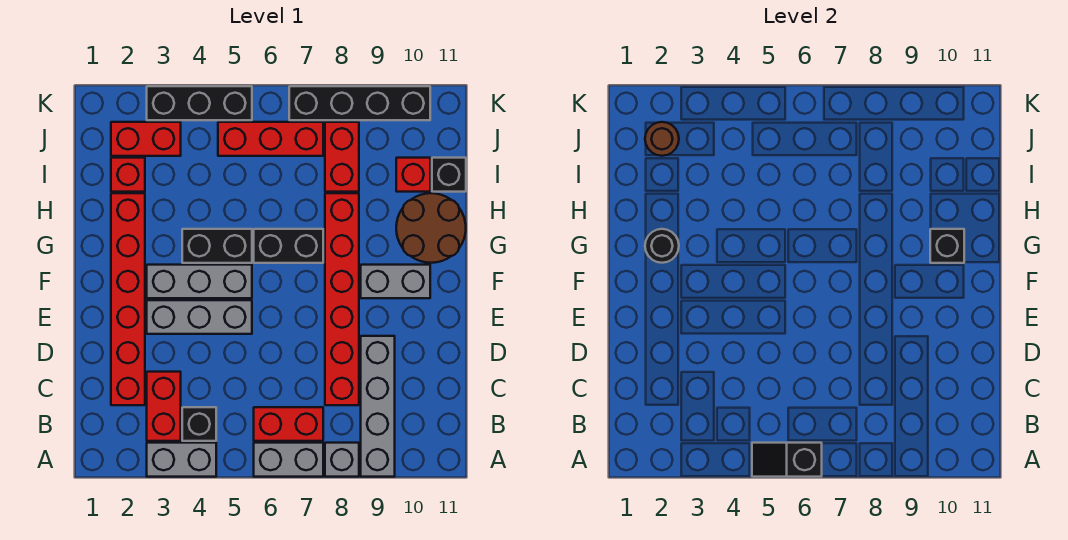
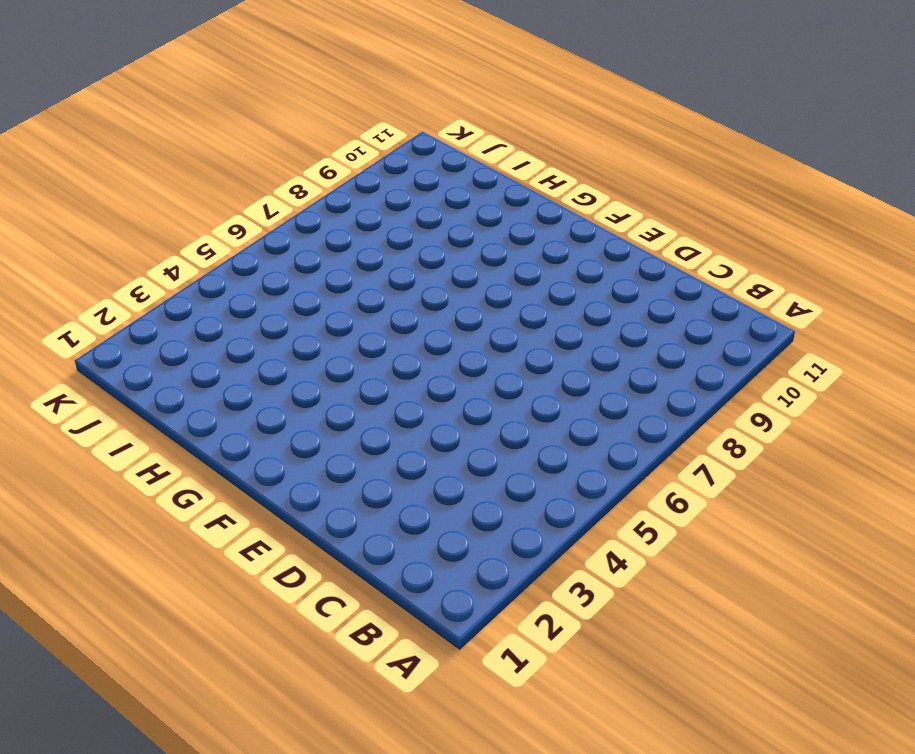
none -> grey brick A3:A4 level 1
none -> grey brick A6:A7 level 1
none -> grey brick A8 level 1

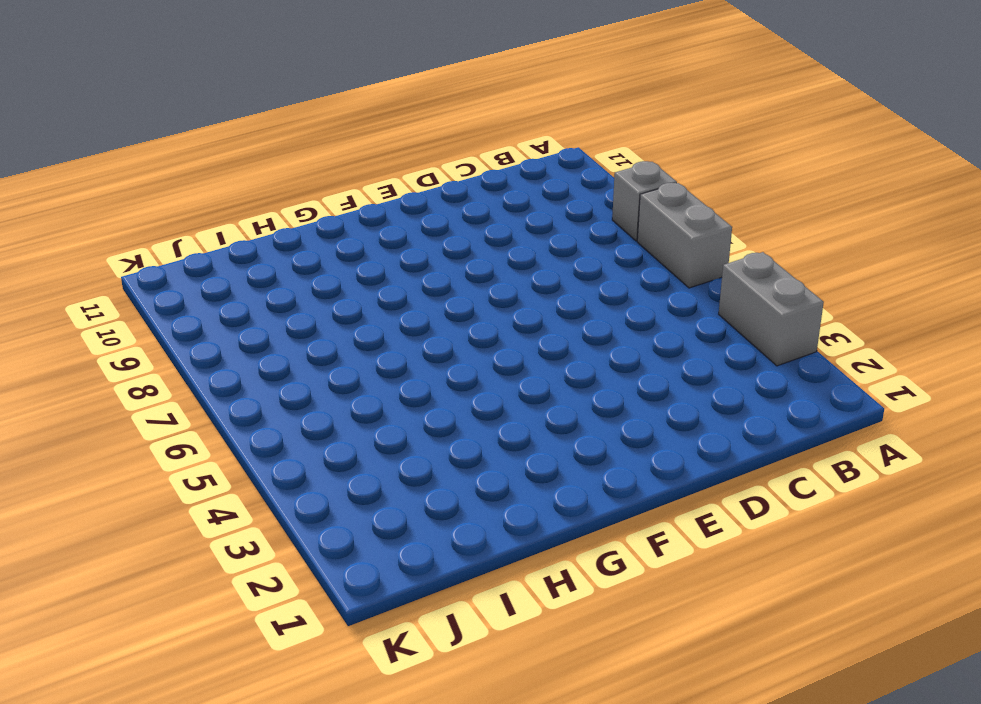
none -> grey brick A9:D9 level 1
none -> red brick B3:C3 level 1
none -> black brick B4 level 1

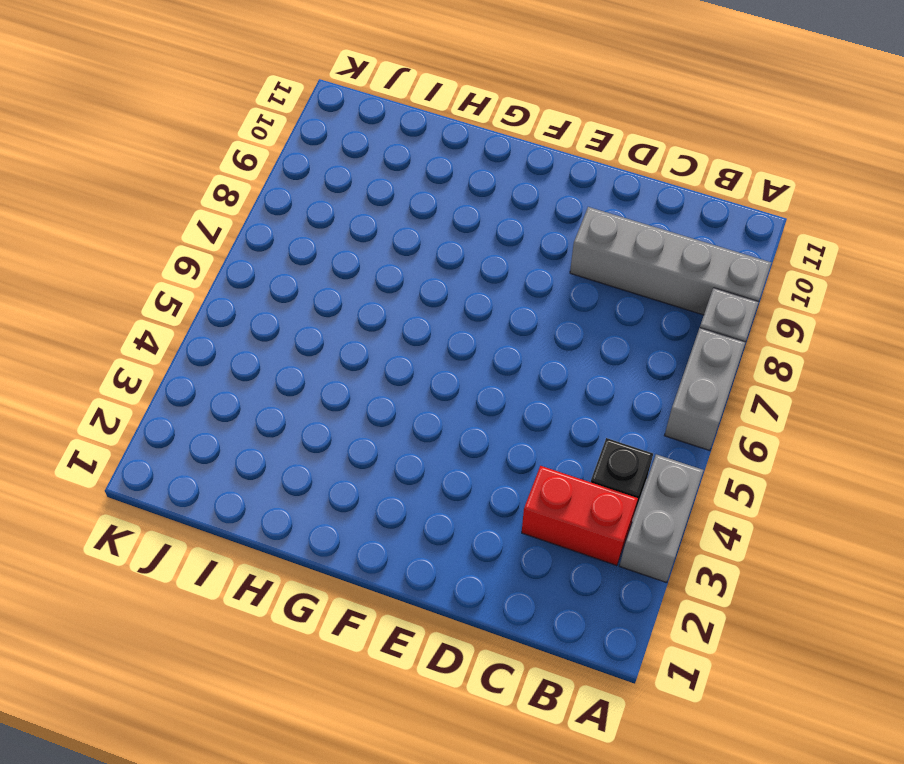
none -> red brick B6:B7 level 1
none -> red brick C2:H2 level 1
none -> red brick C8:H8 level 1

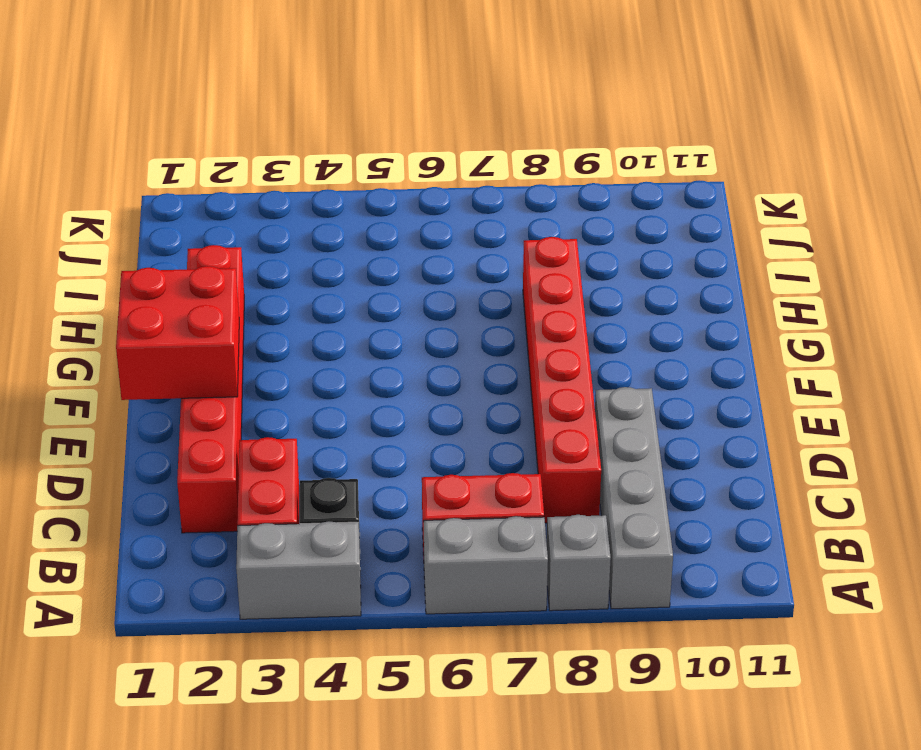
red brick E1:F2 level 2 -> none
none -> grey brick E3:E5 level 1
none -> grey brick F3:F5 level 1
none -> grey brick F9:F10 level 1

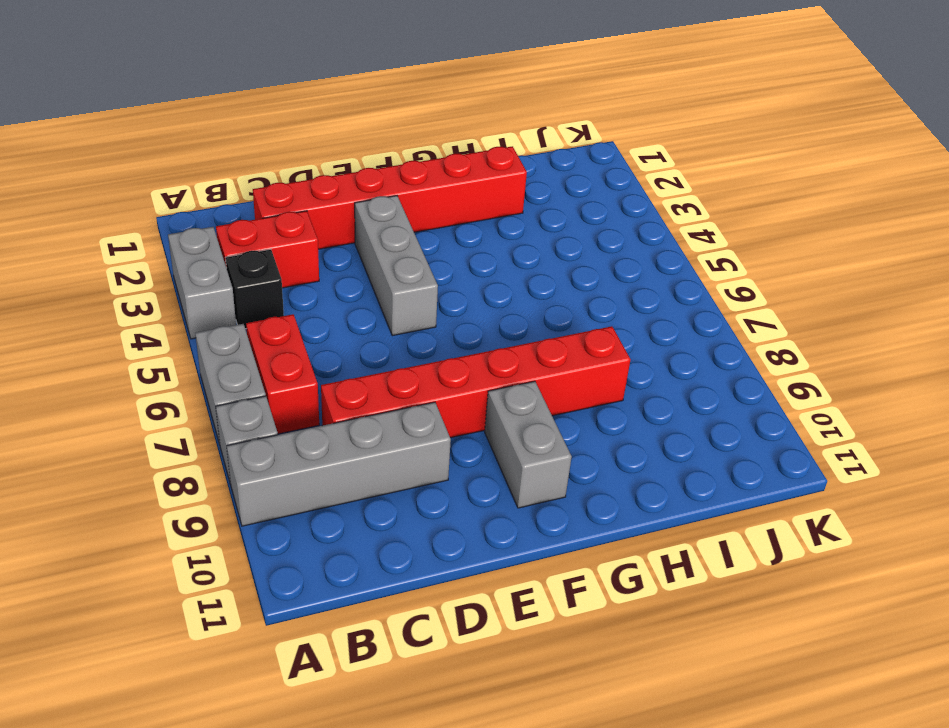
none -> grey brick F3:F5 level 1
none -> black brick G4:G5 level 1
none -> black brick G6:G7 level 1

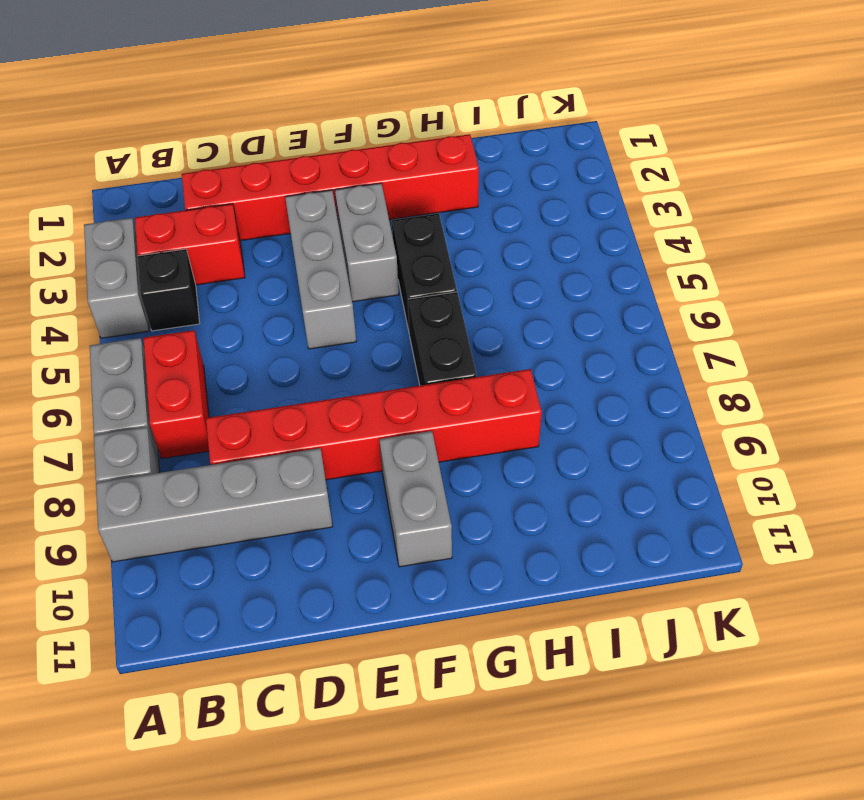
grey brick F3:F4 level 1 -> grey brick F3:F5 level 1
none -> brown round brick G10:H11 level 1
none -> red brick I2 level 1
none -> red brick I8:J8 level 1

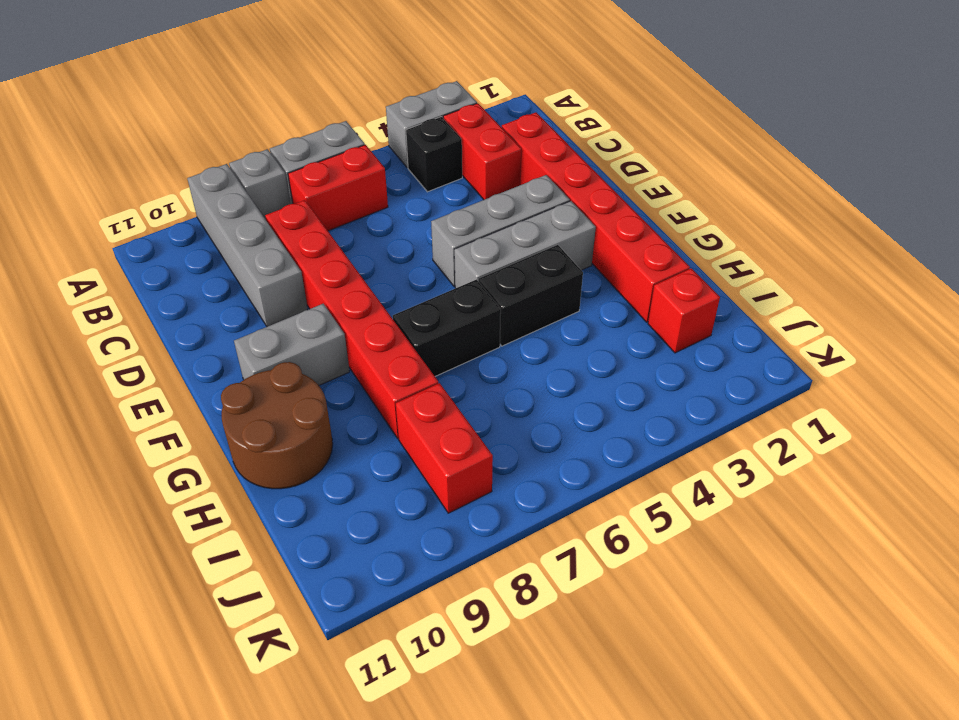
none -> red brick I10 level 1
none -> black brick I11 level 1
none -> red brick J2:J3 level 1

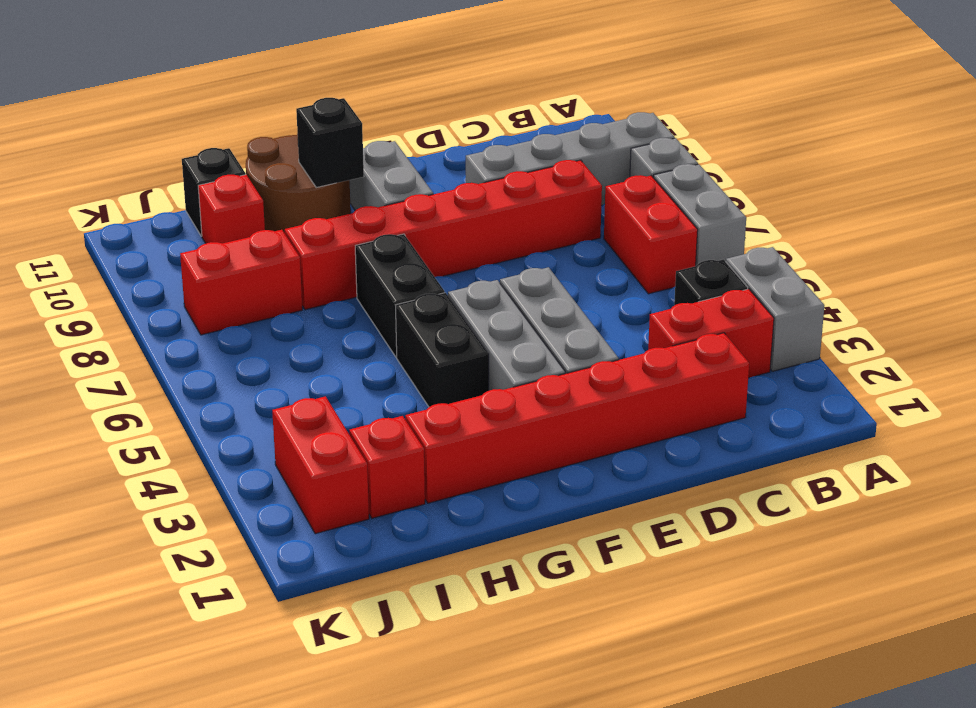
none -> red brick J5:J7 level 1
none -> black brick K3:K5 level 1
none -> black brick K7:K10 level 1

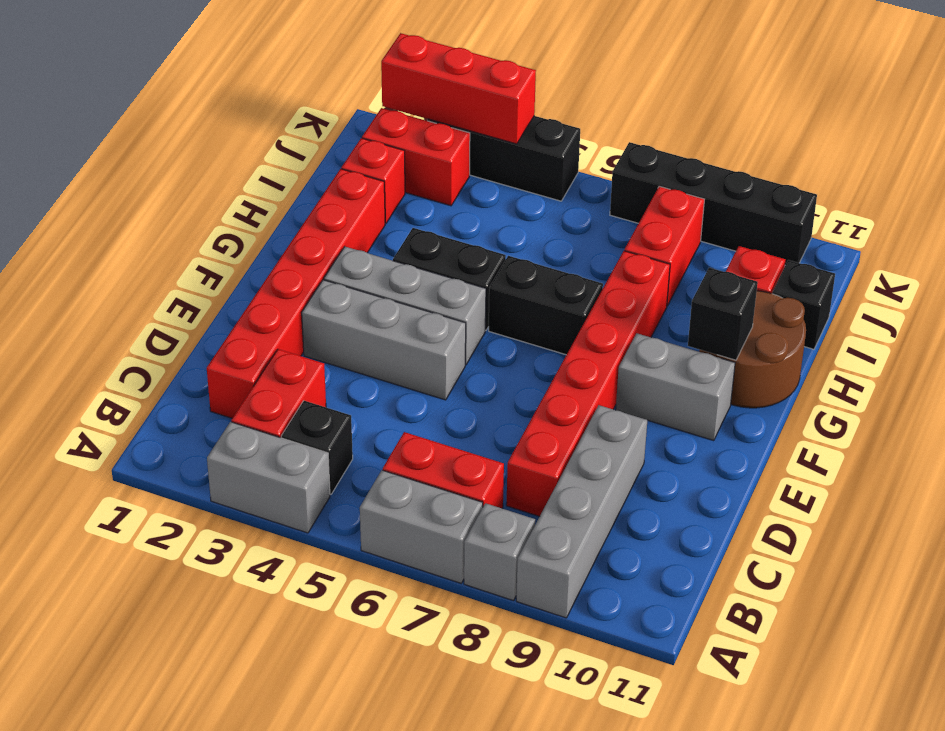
red brick K2:K4 level 2 -> red brick J5:J7 level 1
none -> black slope A5:A6 level 2 top 6
none -> black round brick G2 level 2
none -> brown round brick J2 level 2

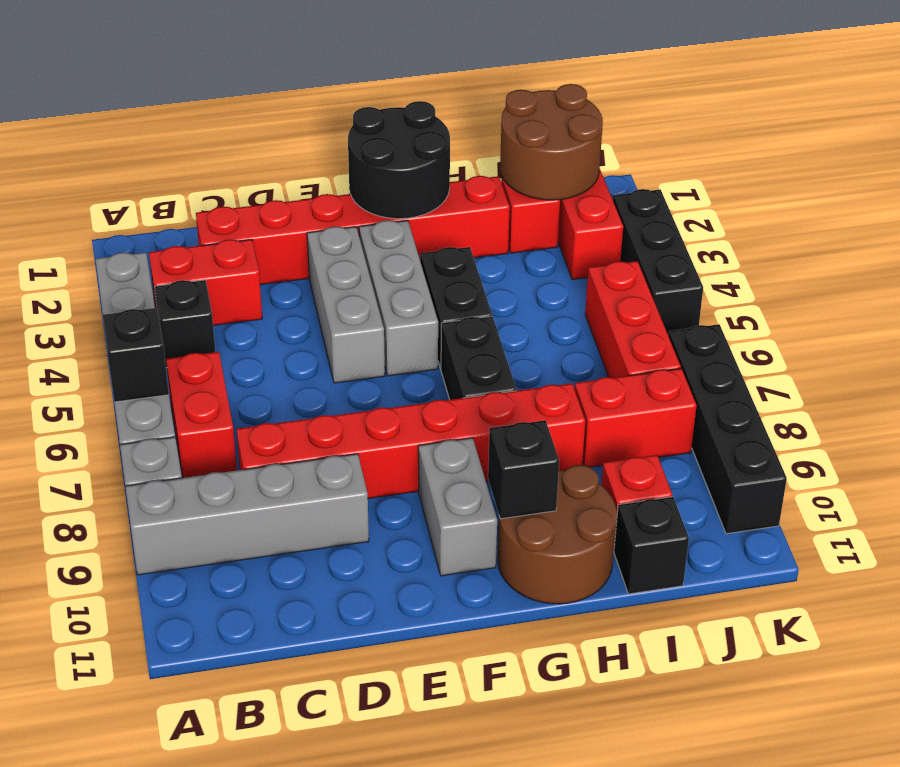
black round brick F1:G2 level 2 -> black round brick G2 level 2
brown round brick I1:J2 level 2 -> brown round brick J2 level 2

